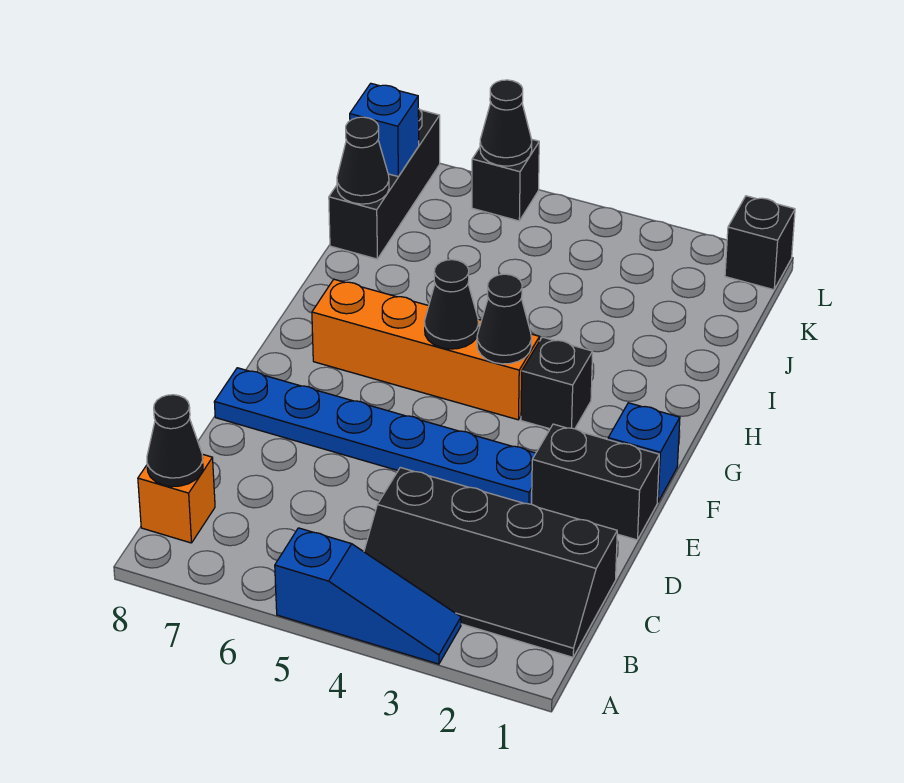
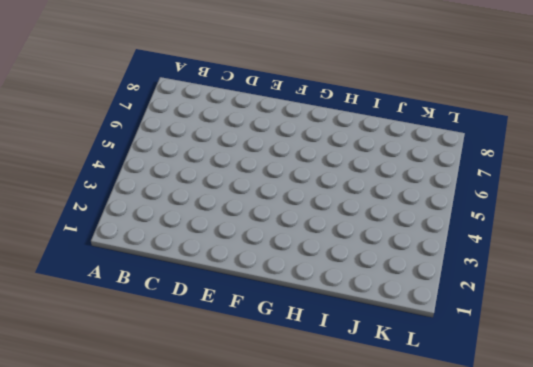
none -> blue slope A3:A5 level 1 top 5
none -> black slope B1:C4 level 1 top C
none -> orange brick B8 level 1

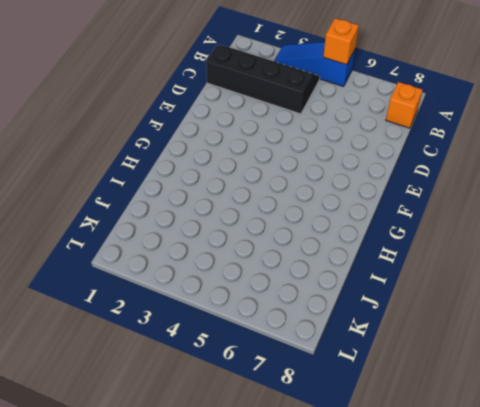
orange brick A5 level 2 -> none
none -> black brick E1:E2 level 1
none -> blue plate E3:E8 level 1
none -> blue brick F1 level 1

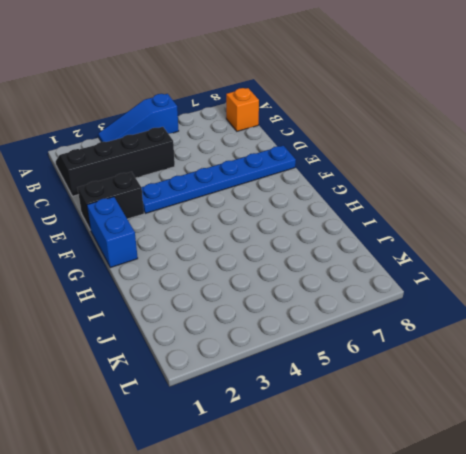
blue brick F1:G1 level 1 -> blue brick F1 level 1
none -> black brick G3 level 1
none -> orange brick G4:G7 level 1
none -> black brick J8:L8 level 1

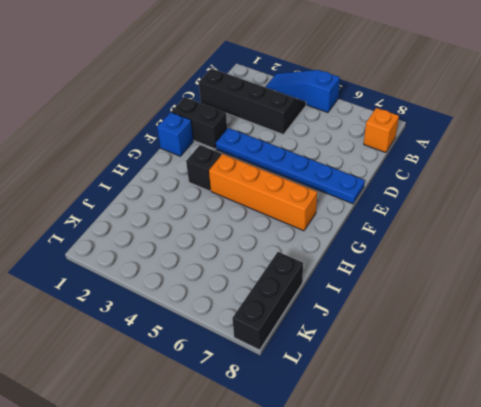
none -> black brick L1 level 1
none -> black brick L6 level 1
none -> black cone B8 level 2

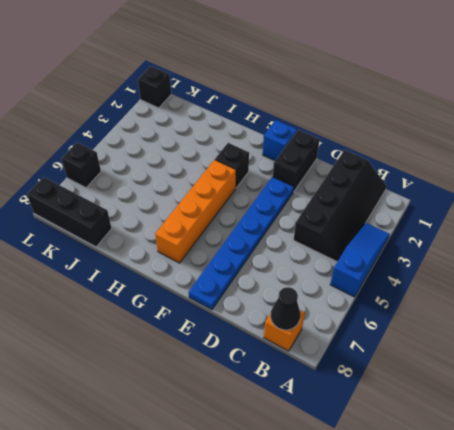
none -> black cone G4 level 2
none -> black cone G5 level 2
none -> black cone J8 level 2

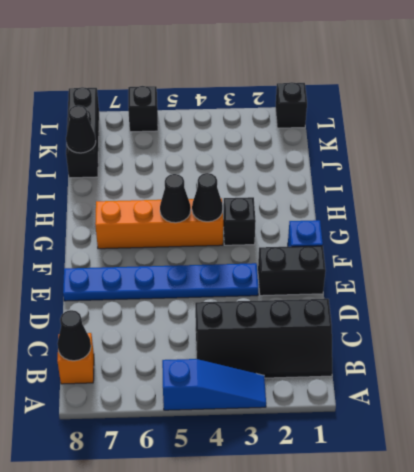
none -> blue brick K8 level 2
none -> black cone L6 level 2

